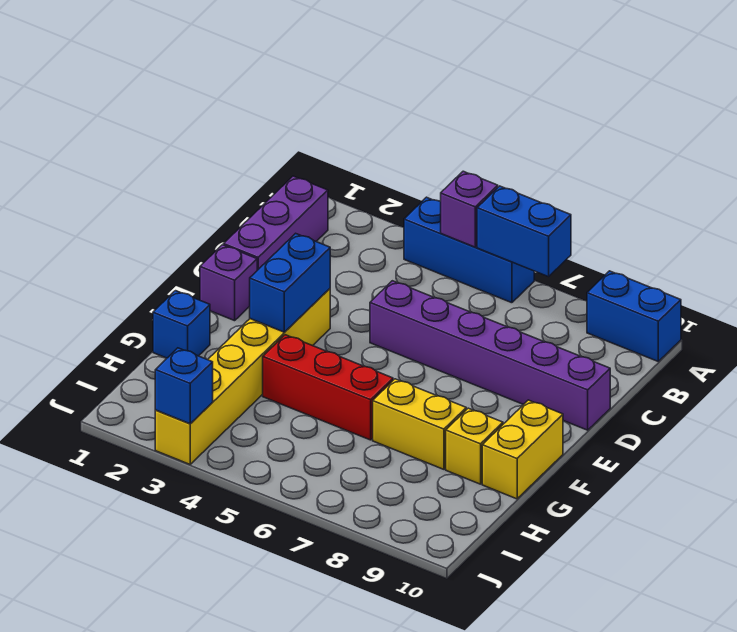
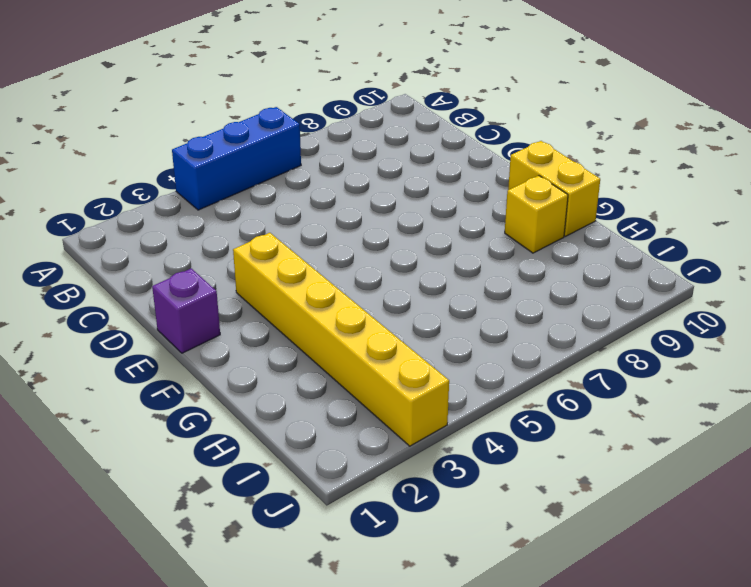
none -> blue brick A9:A10 level 1
none -> purple brick B1:D1 level 1
none -> purple brick D5:D10 level 1

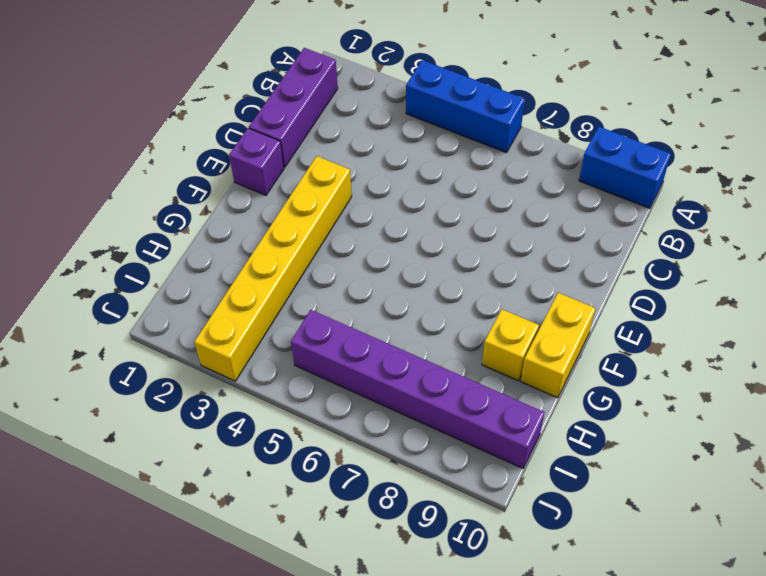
purple brick I5:I10 level 1 -> purple brick D5:D10 level 1
none -> blue brick G1 level 1
none -> red brick G4:G6 level 1
none -> yellow brick G7:G8 level 1

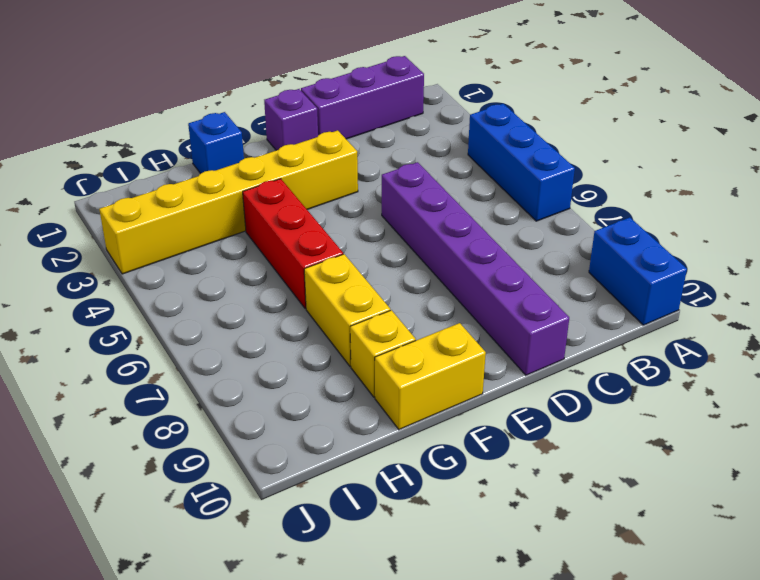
none -> purple brick A5 level 2
none -> blue brick A6:A7 level 2
none -> blue brick E3:F3 level 2

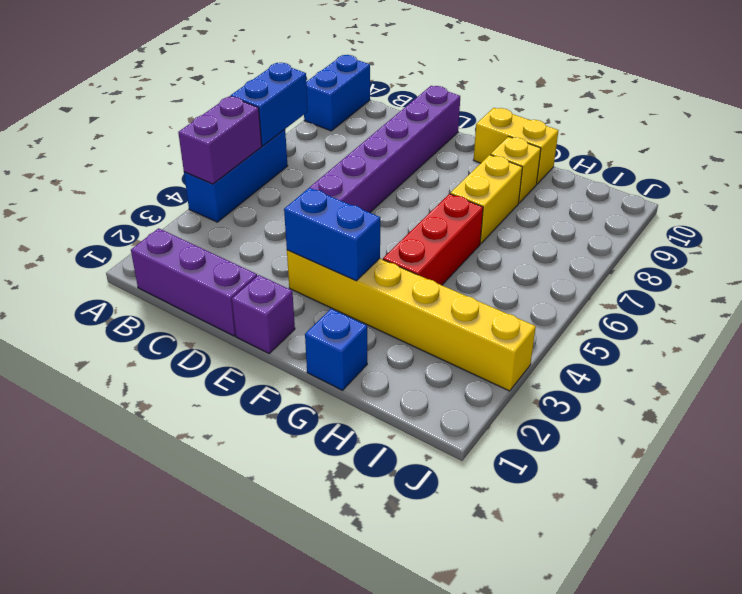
purple brick A4:A5 level 2 -> purple brick A5 level 2
none -> blue brick J3 level 2

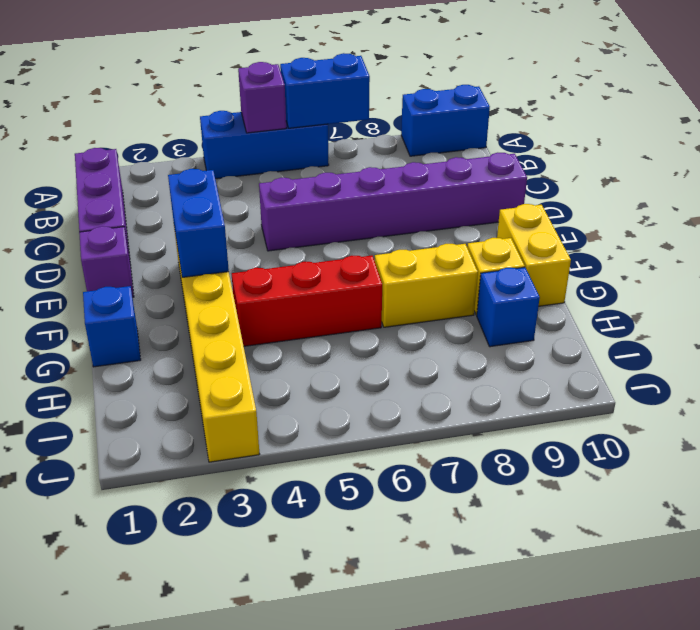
blue brick H9 level 1 -> blue brick J3 level 2

